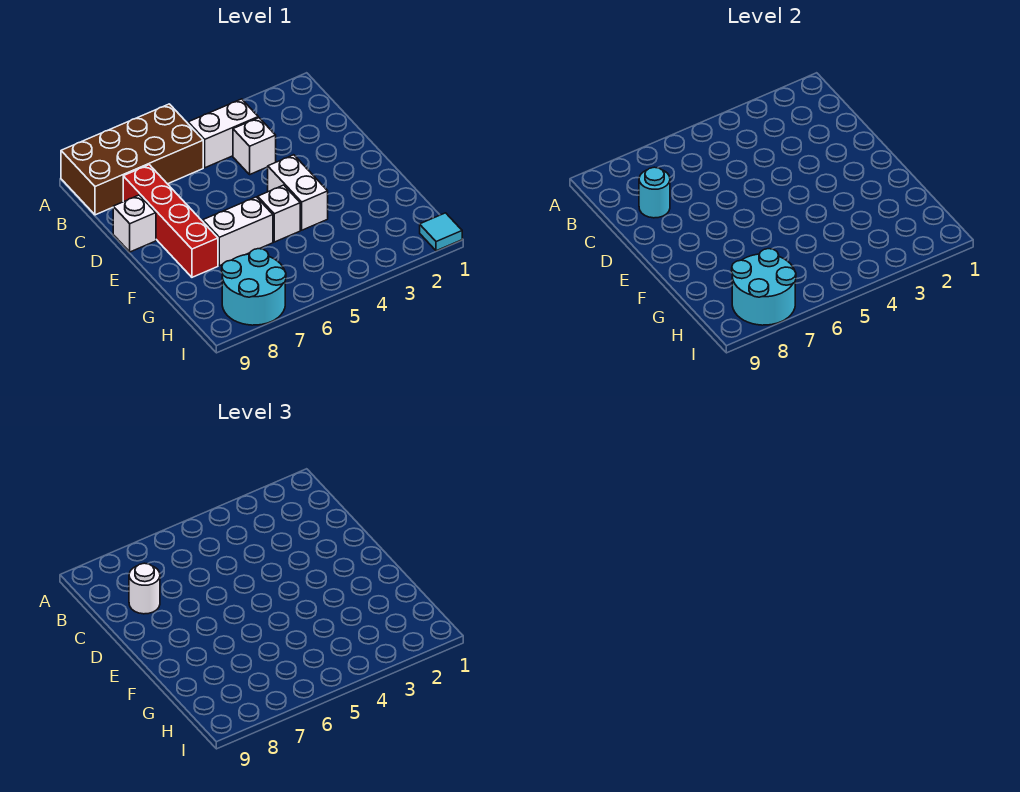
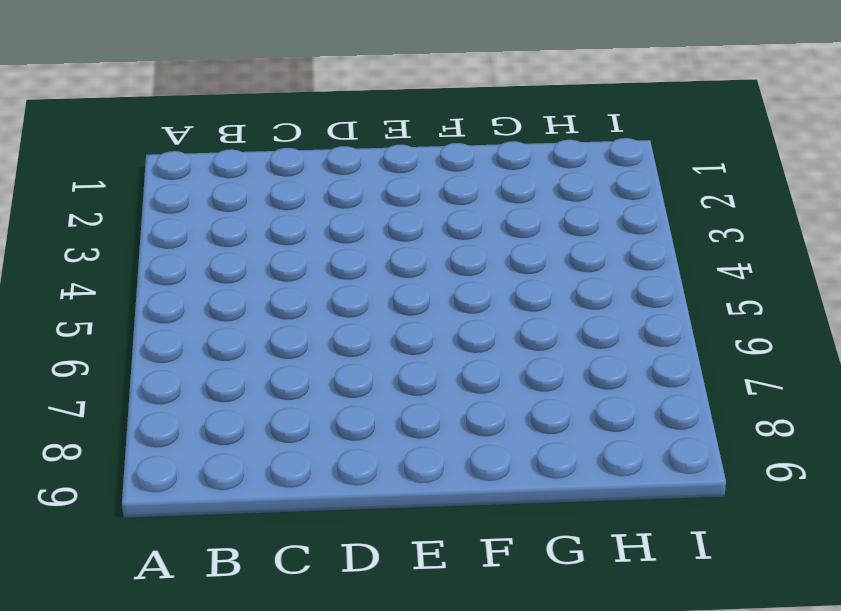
none -> brown brick A6:B9 level 1
none -> white brick B4:B5 level 1
none -> white brick C4 level 1

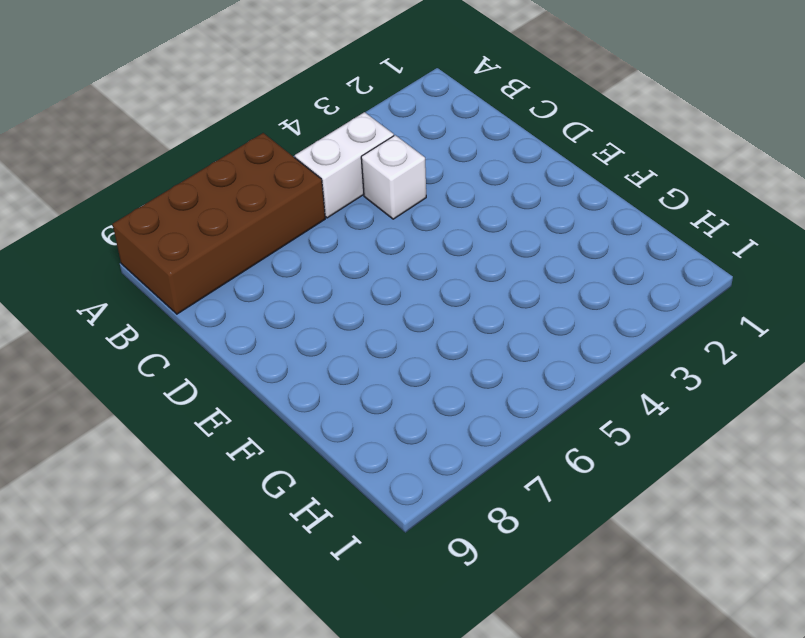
none -> red brick C8:F8 level 1
none -> white brick D9 level 1
none -> white brick E4:F4 level 1

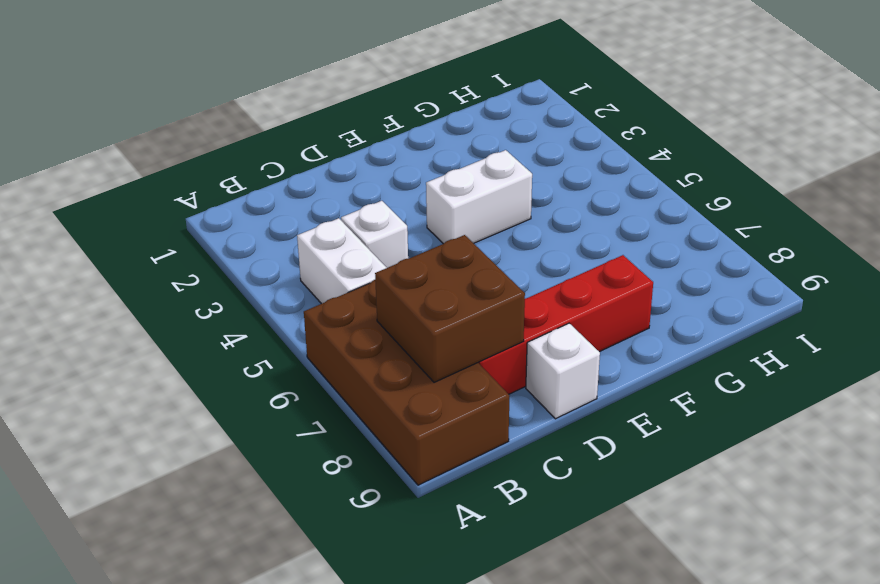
brown brick B7:C8 level 2 -> cyan round brick C8 level 2
none -> white brick F5 level 1
none -> white brick F6:F7 level 1
none -> cyan round brick H7:I8 level 1

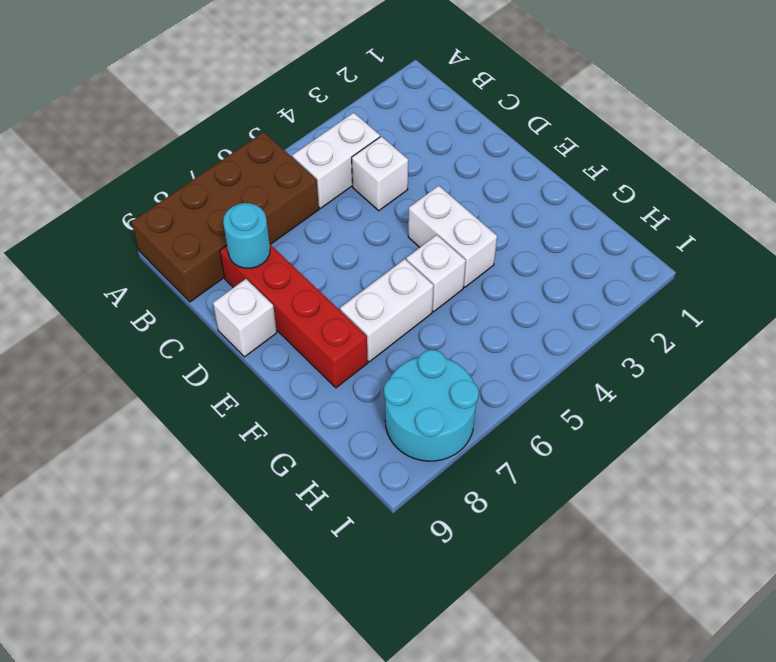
none -> cyan tile I1 level 1
none -> cyan round brick H7:I8 level 2
none -> white round brick C8 level 3

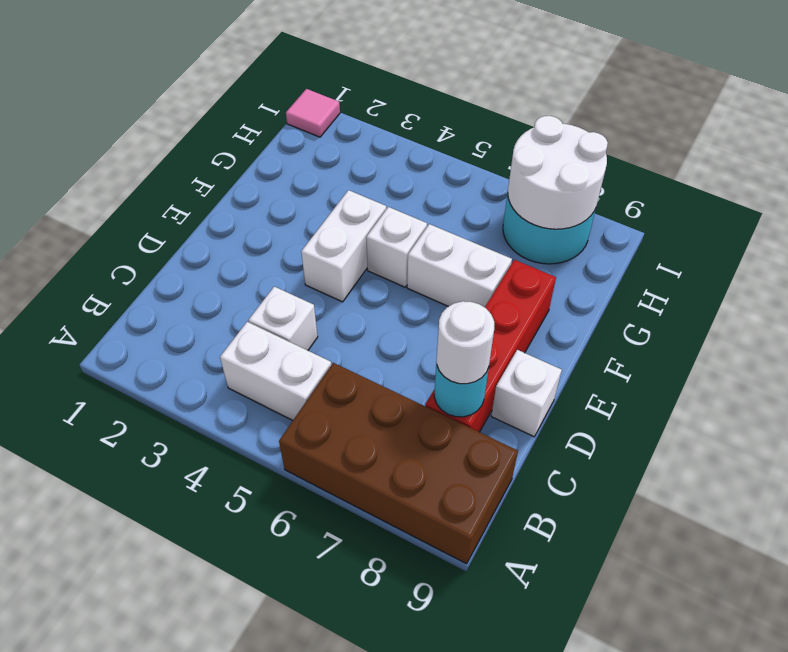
white round brick H7:I8 level 2 -> cyan round brick H7:I8 level 2
pink tile I1 level 1 -> cyan tile I1 level 1

